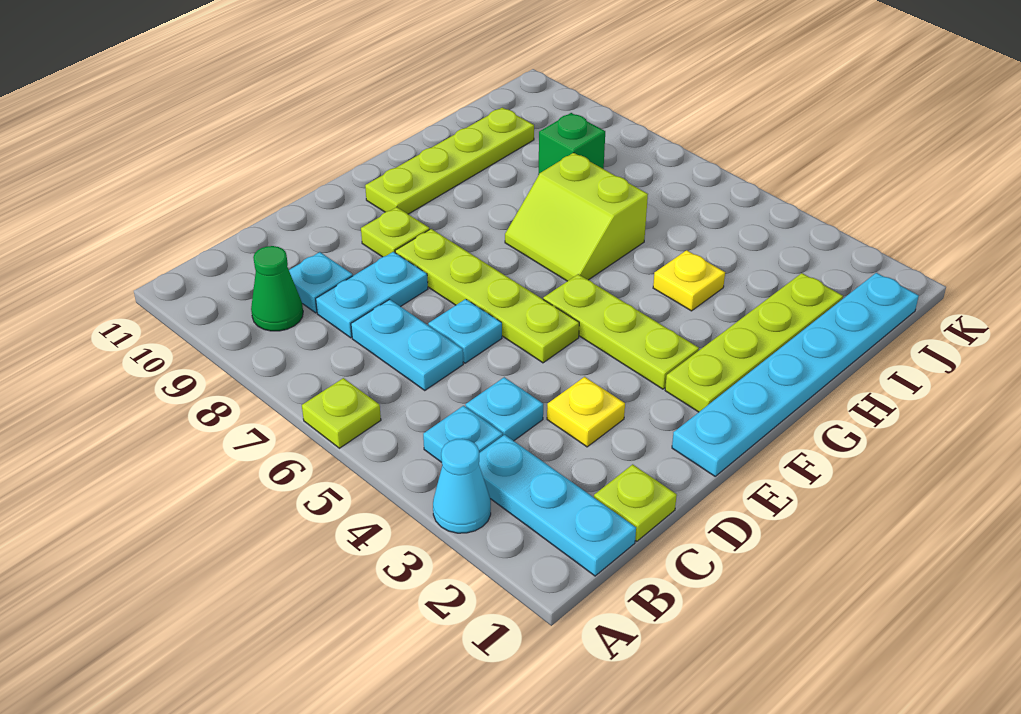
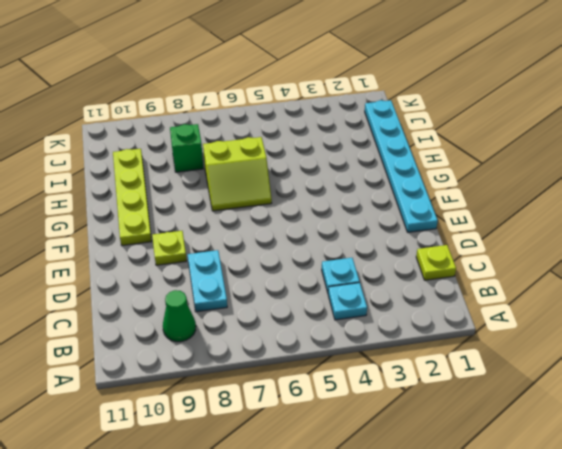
none -> cyan cone A3 level 1
none -> lime plate A6 level 1
none -> cyan plate B1:B3 level 1

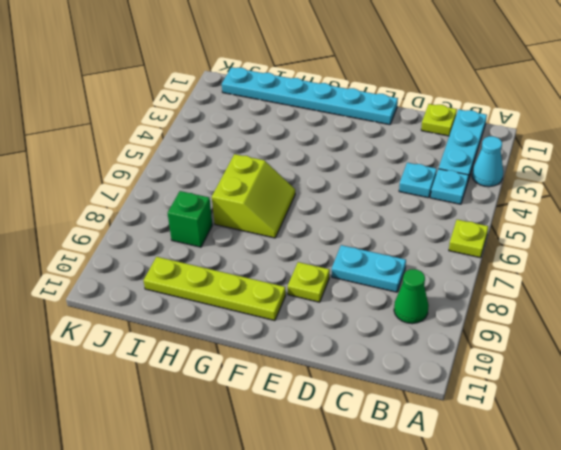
none -> cyan plate C6:C7 level 1
none -> cyan plate C9 level 1
none -> yellow plate D3 level 1

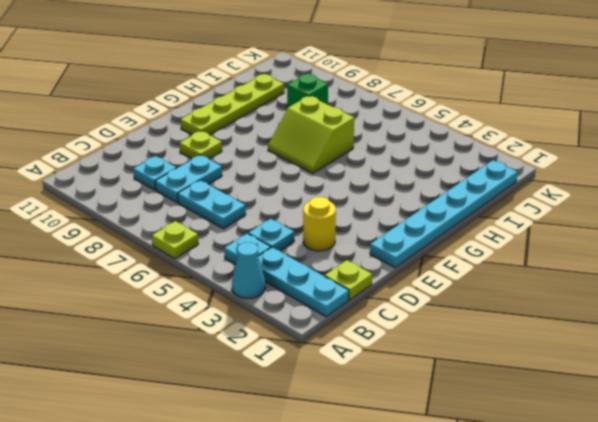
yellow round brick D3 level 1 -> yellow plate D3 level 1
none -> green cone B9 level 1
none -> cyan plate D6 level 1
none -> lime plate E5:E8 level 1

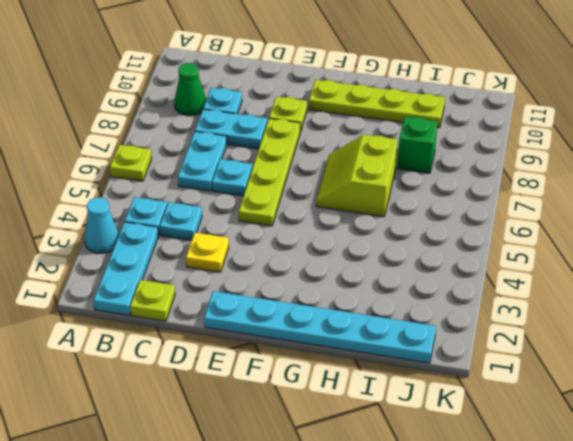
none -> lime plate F2:I2 level 1
none -> lime plate F3:F5 level 1
none -> yellow plate H4 level 1

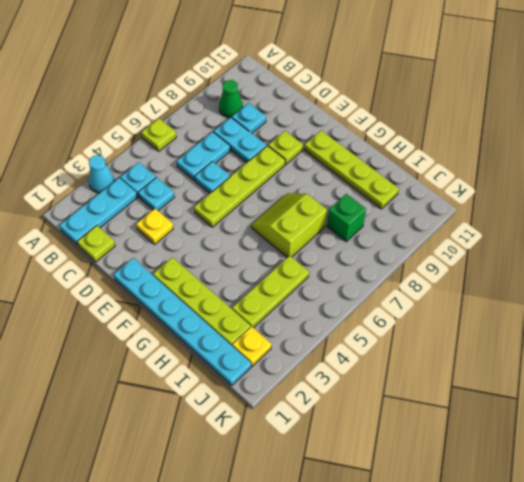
lime plate I3:I5 level 1 -> lime plate F3:F5 level 1
yellow plate J2 level 1 -> yellow plate H4 level 1

